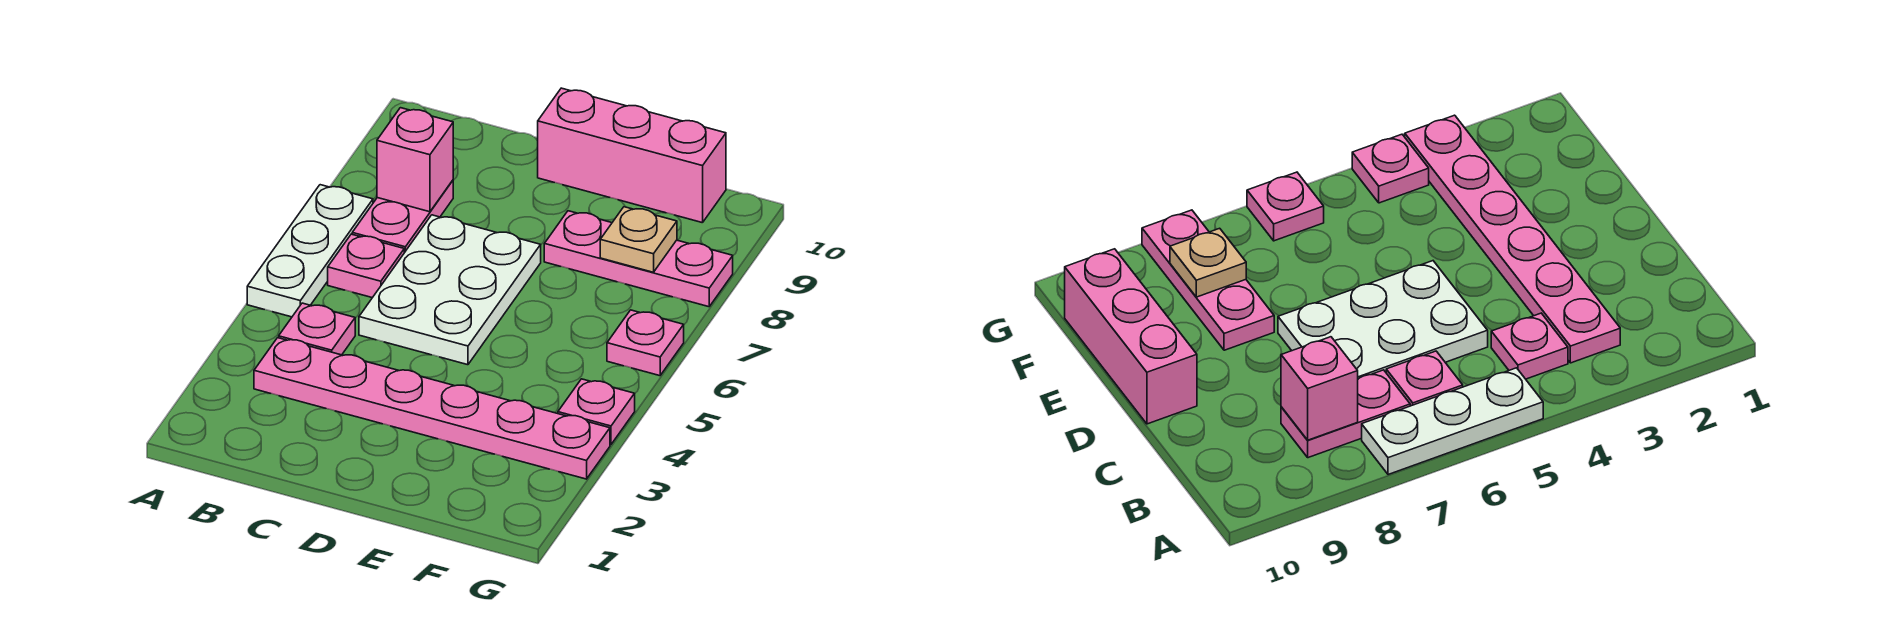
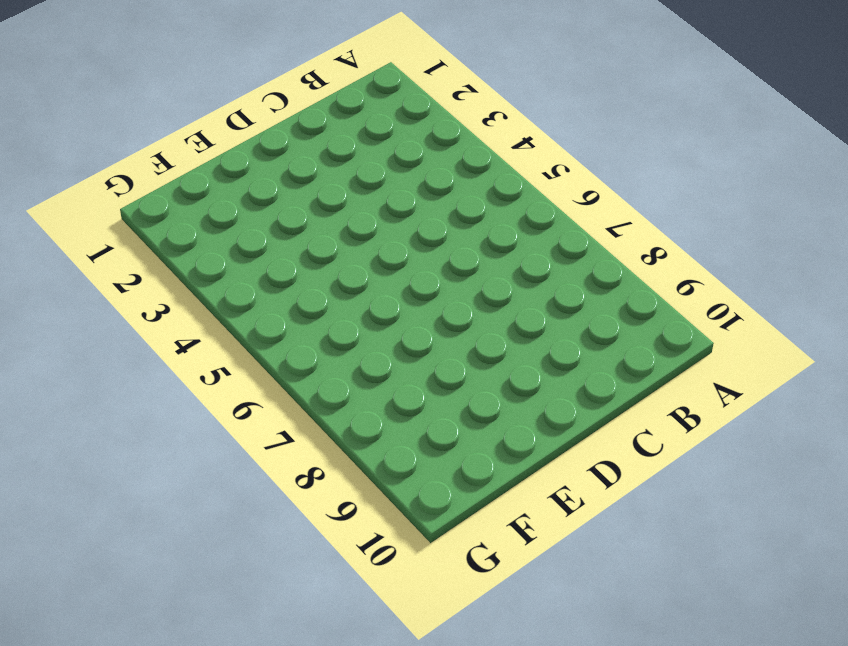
none -> white plate A5:A7 level 1
none -> pink plate B3:G3 level 1
none -> pink plate B4 level 1

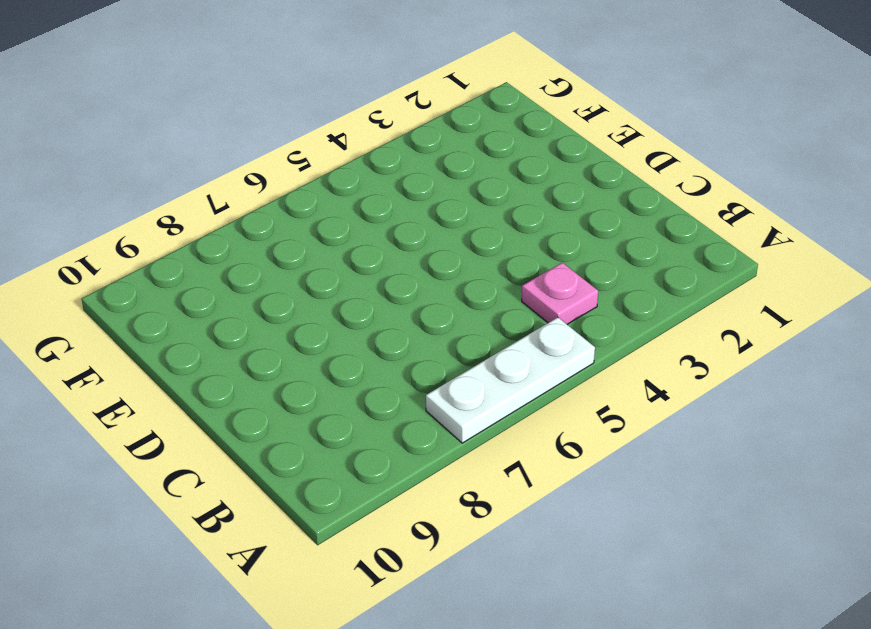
none -> pink plate B3:G3 level 1
none -> pink plate B6 level 1
none -> pink plate B7:B8 level 1

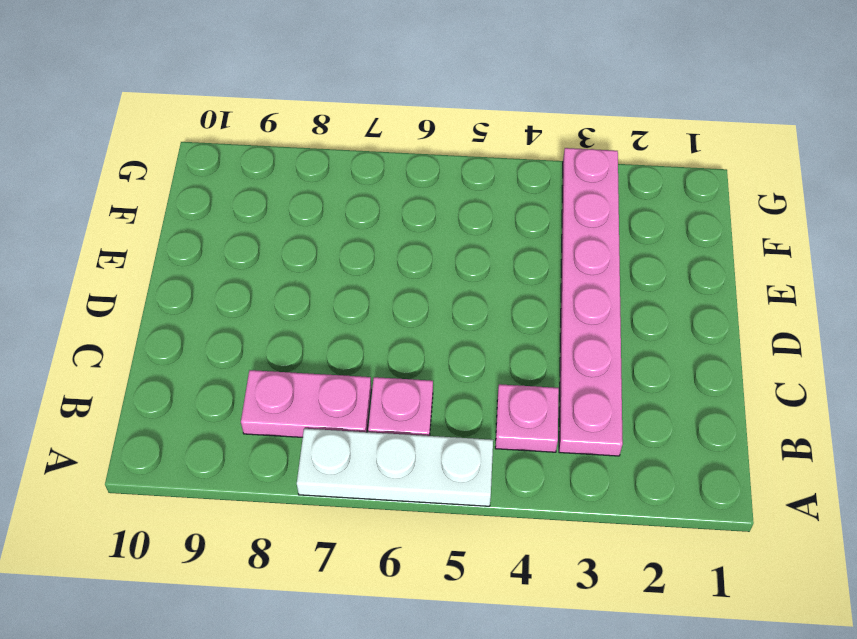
none -> white plate C5:D7 level 1
none -> pink brick D10:F10 level 1
none -> pink plate E8:G8 level 1

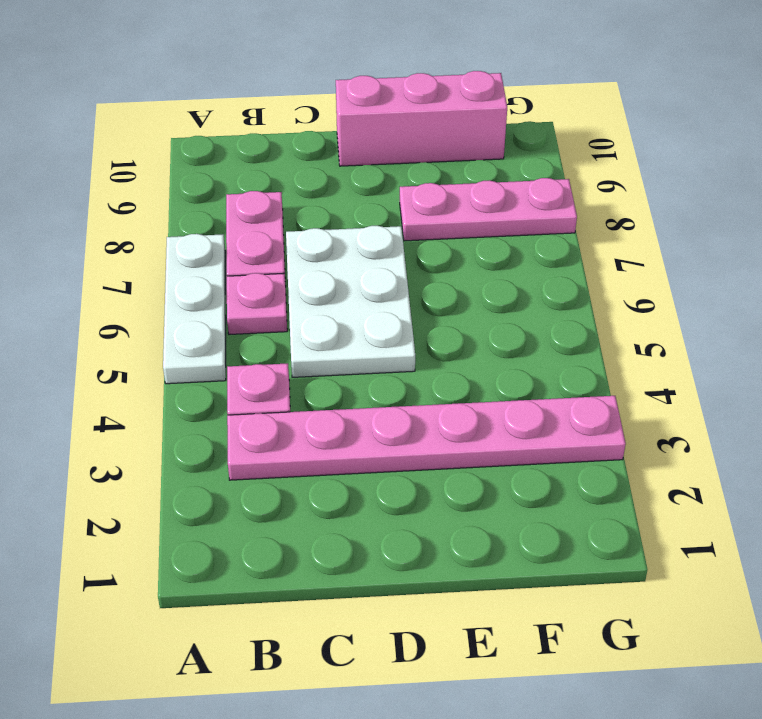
none -> pink plate G4 level 1
none -> pink plate G6 level 1
none -> pink brick B8 level 2

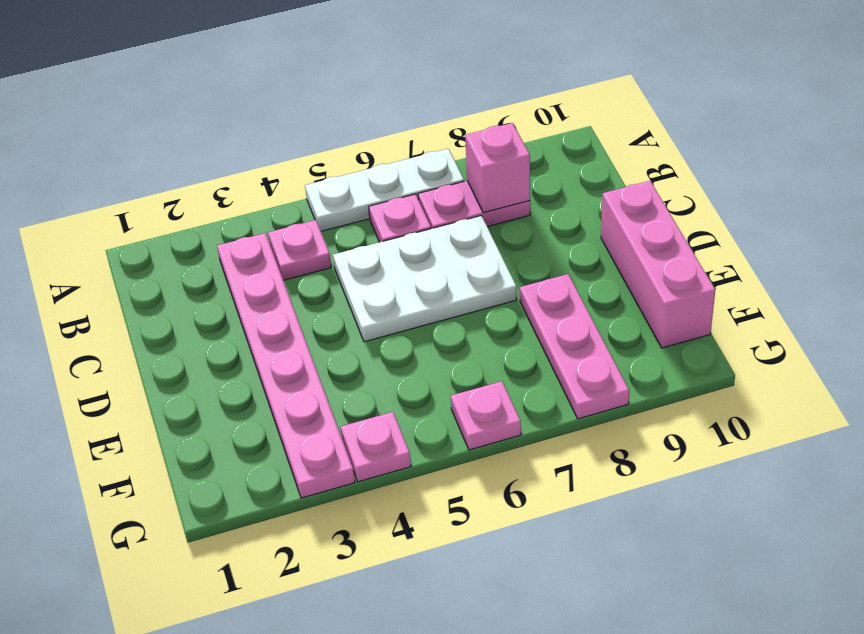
none -> tan plate F8 level 2

